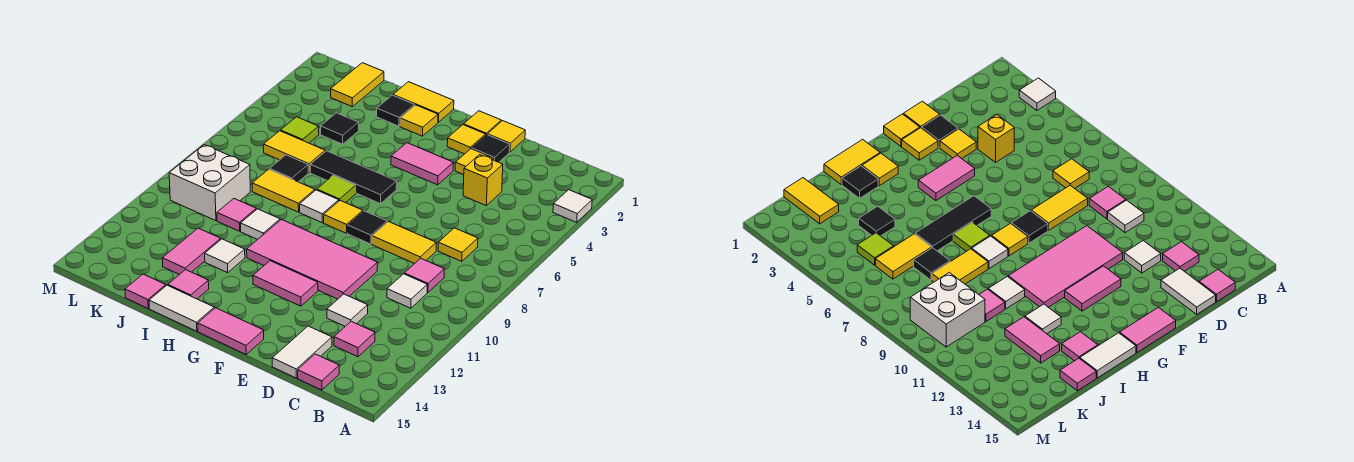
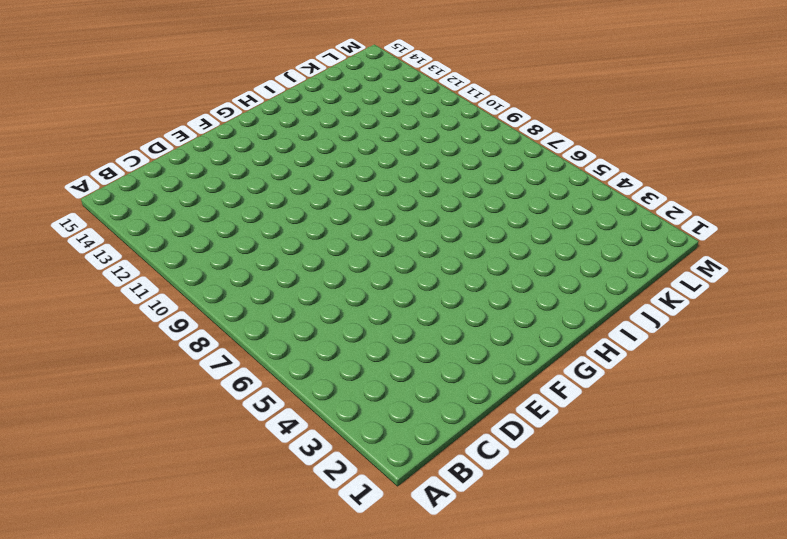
none -> white tile A3 level 1
none -> yellow tile C7 level 1
none -> pink tile C9 level 1
none -> white tile C10 level 1

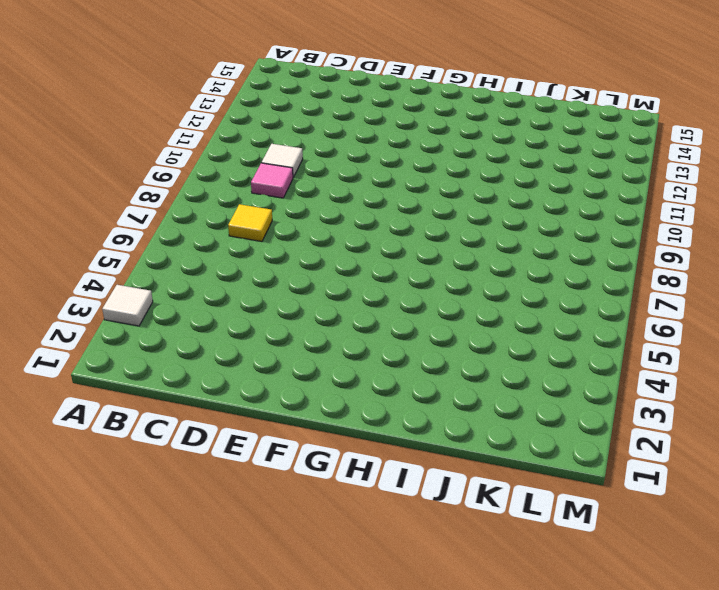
none -> pink tile C13 level 1
none -> pink tile C15 level 1
none -> yellow brick D4 level 1
none -> yellow tile D8:E8 level 1

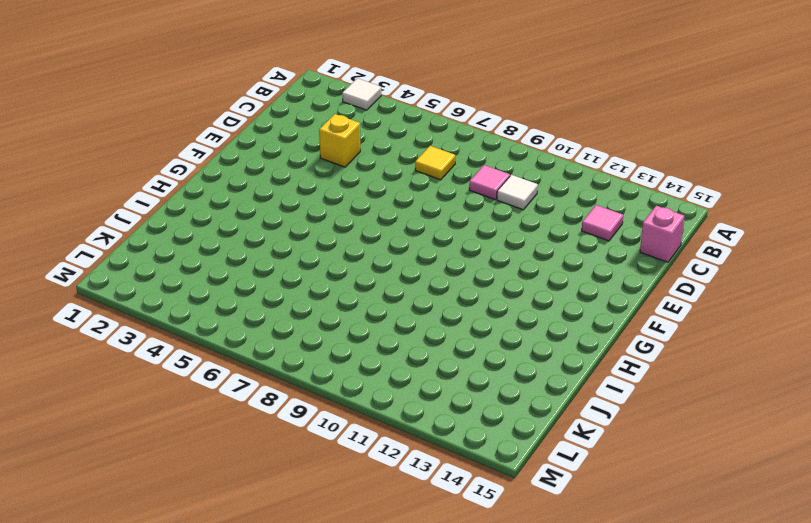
pink brick C15 level 1 -> pink tile C15 level 1
none -> yellow tile D8:E8 level 1
none -> white tile D12 level 1
none -> white tile D14:D15 level 1
none -> yellow tile E1 level 1

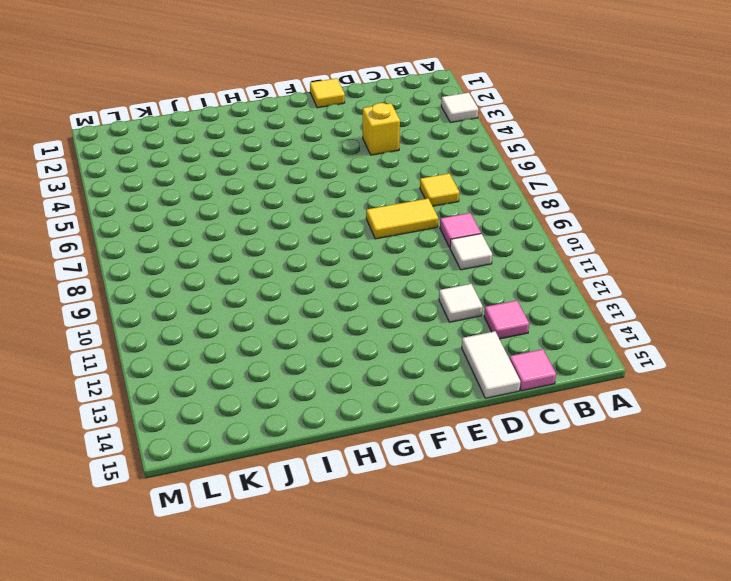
none -> black tile E2 level 1
none -> yellow tile E3 level 1
none -> pink tile E10:H11 level 1
none -> yellow tile F1 level 1

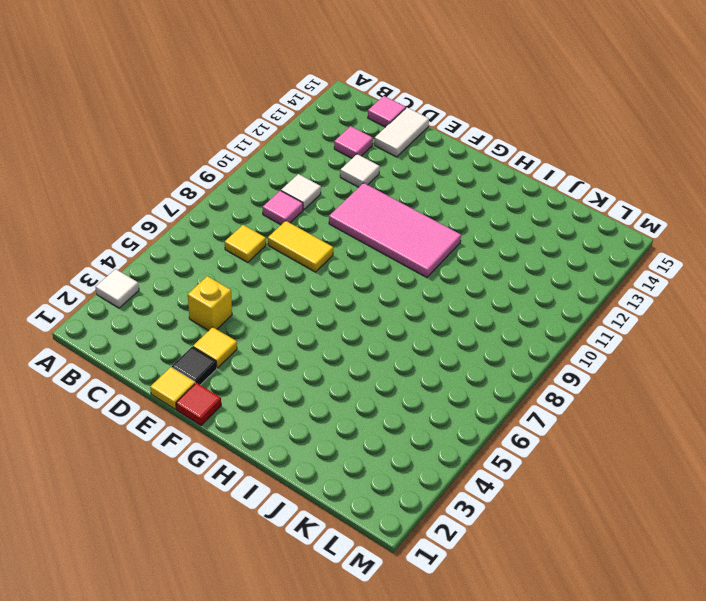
red tile F1 level 1 -> yellow tile F1 level 1
none -> yellow tile F2 level 1
none -> pink tile F4:G4 level 1
none -> black tile F8 level 1
none -> pink tile F12:G12 level 1

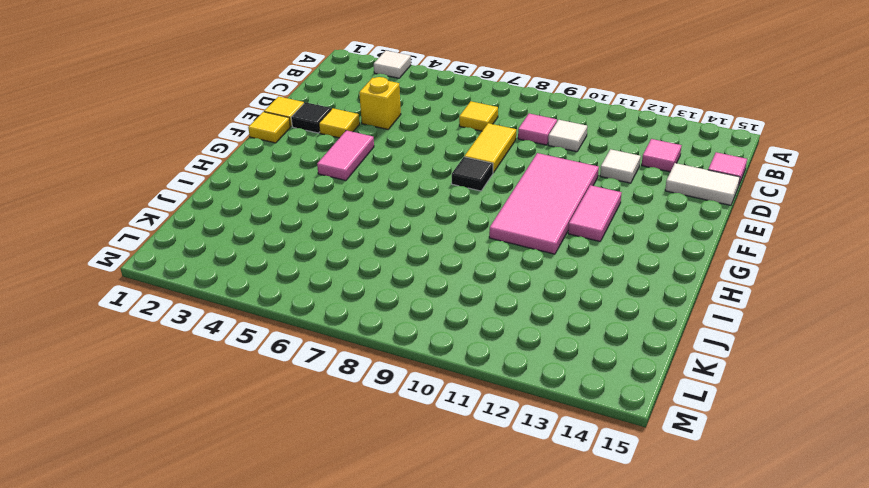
none -> yellow tile F2 level 1
none -> pink tile F15:G15 level 1
none -> black tile G6:I6 level 1
none -> yellow tile G8 level 1

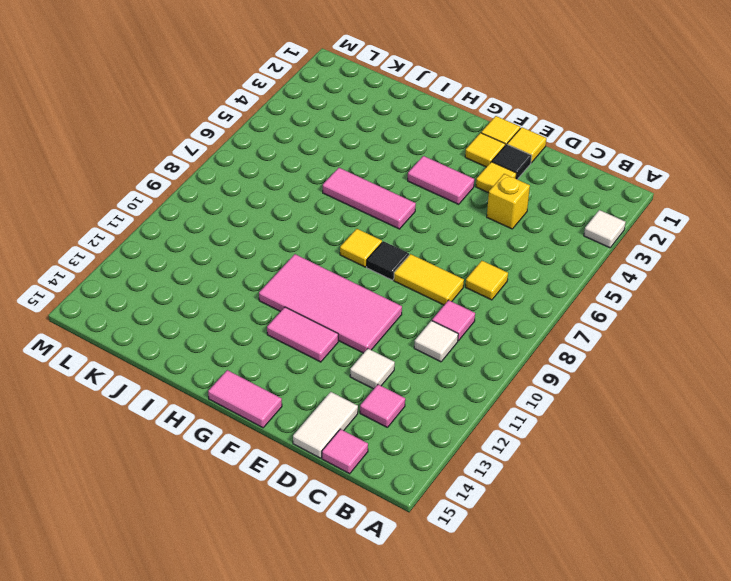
pink tile G6:I6 level 1 -> black tile G6:I6 level 1
none -> yellow tile H1:I1 level 1
none -> yellow tile H2 level 1
none -> lime tile H7 level 1
none -> white tile H8 level 1

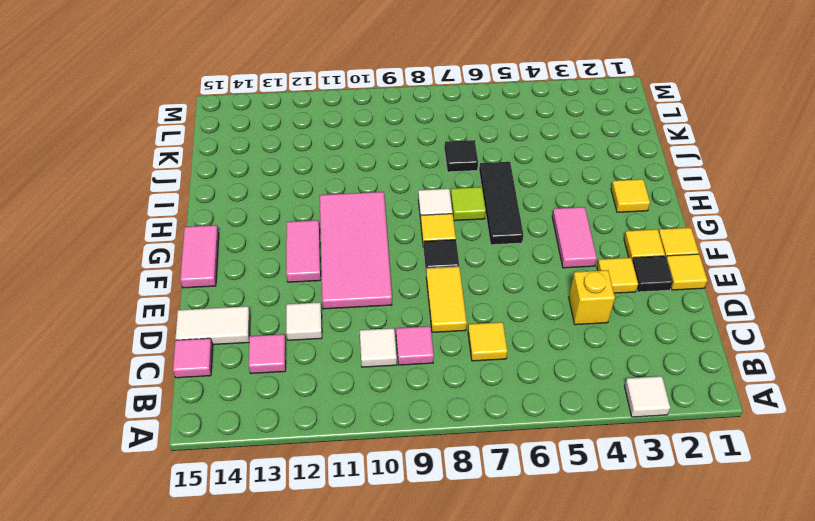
none -> yellow tile H1:I1 level 1
none -> white tile H15:I15 level 1
none -> black tile I2 level 1
none -> yellow tile I8:J8 level 1

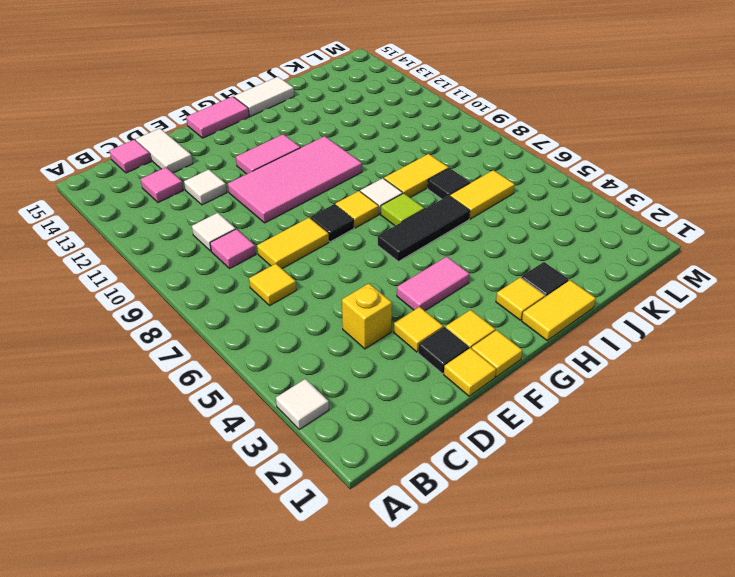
none -> white tile I10 level 1
none -> white tile I12 level 1
none -> pink tile I14 level 1
none -> black tile J4 level 1

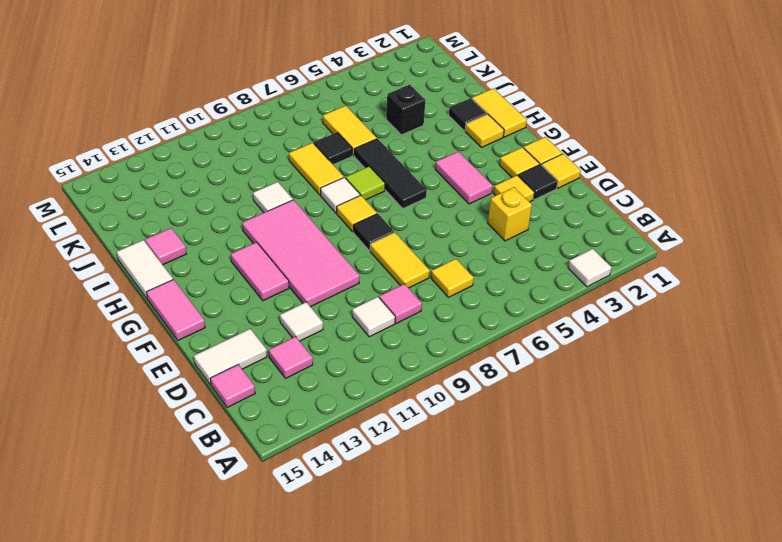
black brick J4 level 1 -> black tile J4 level 1
none -> white tile I12 level 1
none -> pink tile J10 level 1
none -> pink tile J12:J13 level 1
none -> pink tile J15 level 1

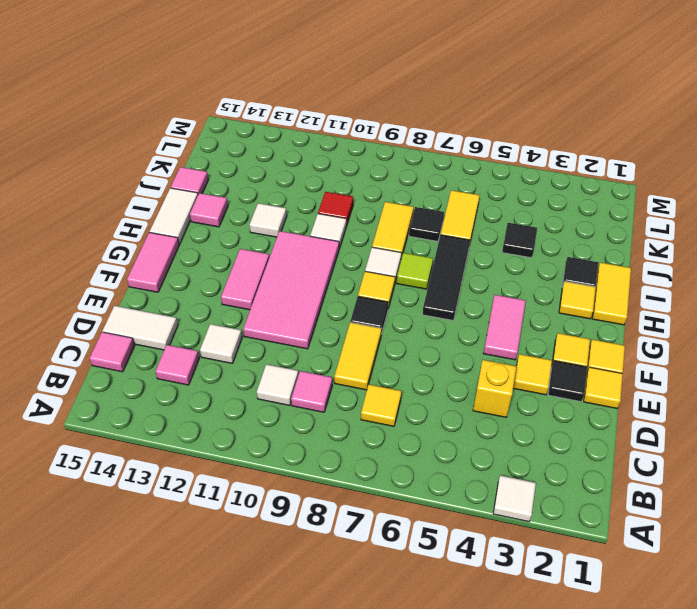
red tile J10 level 1 -> pink tile J10 level 1
none -> pink tile J12:J13 level 1
none -> yellow tile K1:K2 level 1
none -> lime tile K5 level 1
none -> white brick K9:L10 level 1

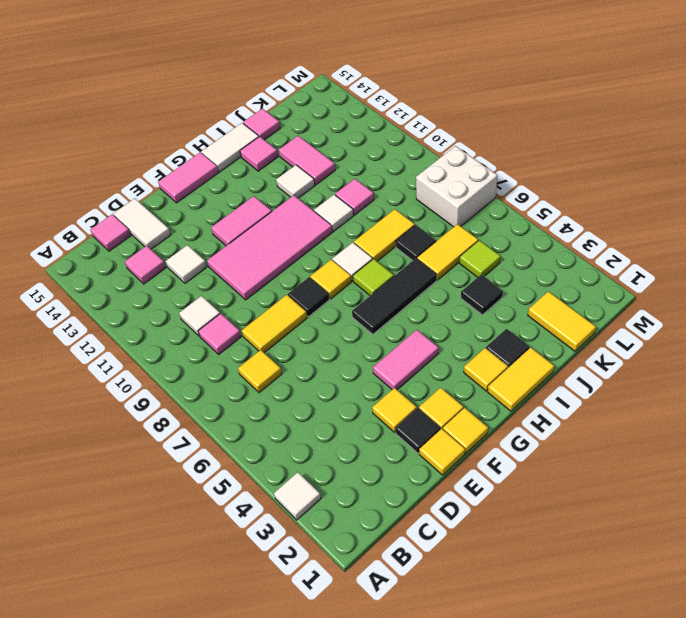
white brick L7:M8 level 1 -> white brick K9:L10 level 1
none -> yellow brick D4 level 1

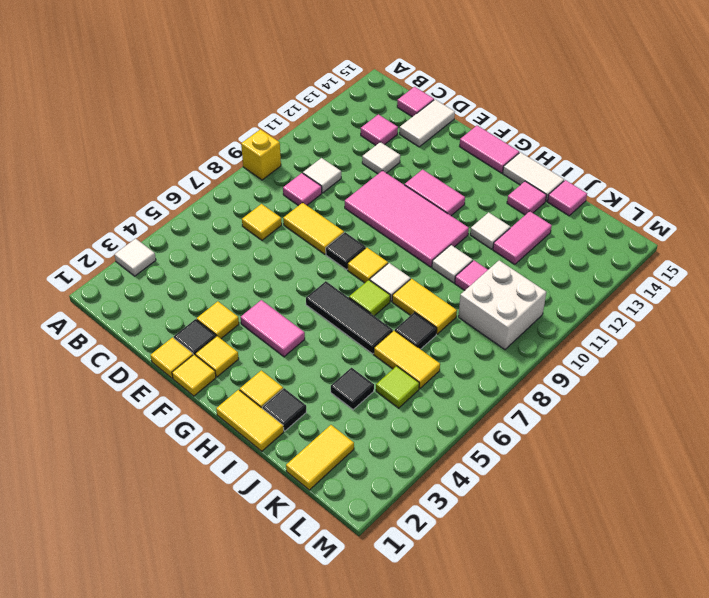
yellow brick A9 level 1 -> yellow brick D4 level 1

